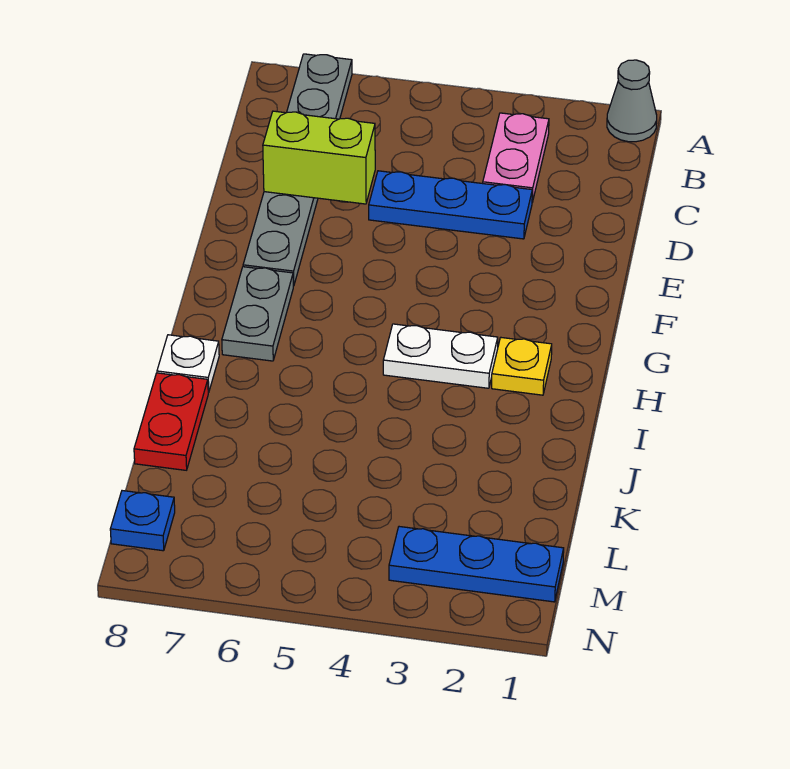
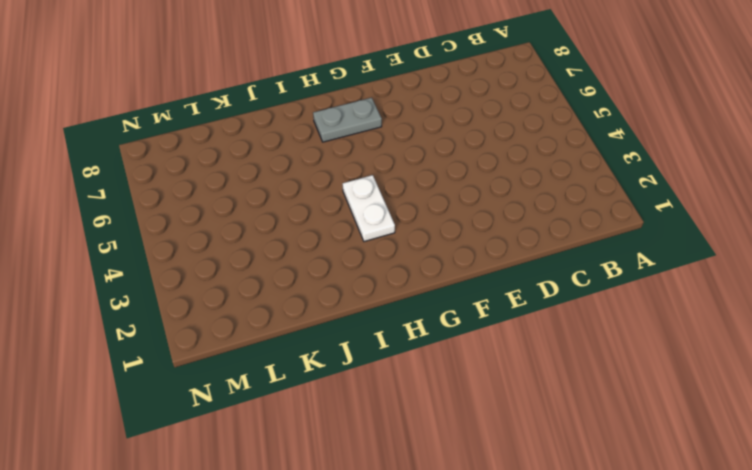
none -> grey cone A1 level 1
none -> grey plate A7:F7 level 1
none -> pink plate B3:C3 level 1

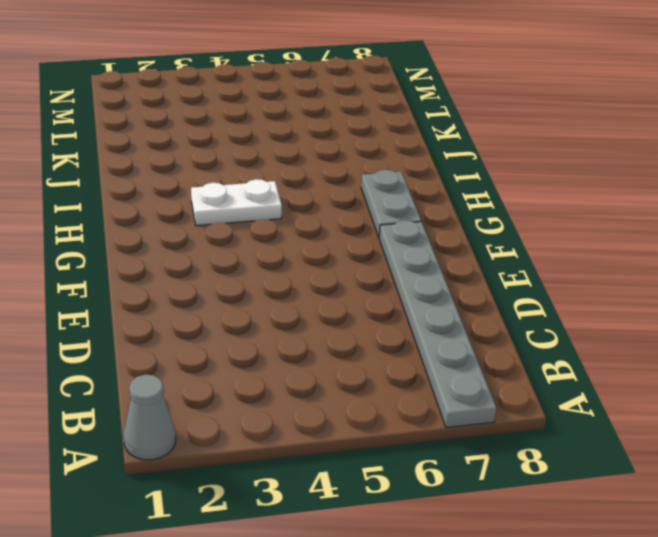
none -> pink plate B3:C3 level 1
none -> blue plate D3:D5 level 1
none -> yellow plate H2 level 1

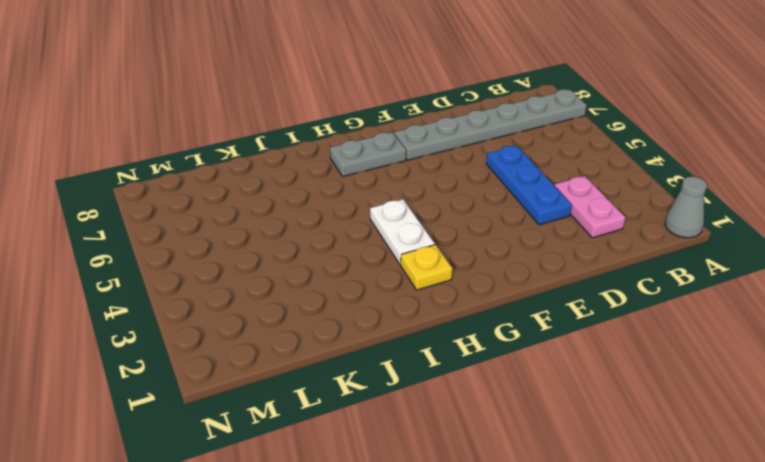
pink plate C2:C3 level 1 -> pink plate B3:C3 level 1
none -> white plate I8 level 1
none -> red plate J8:K8 level 1
none -> blue plate M1:M3 level 1

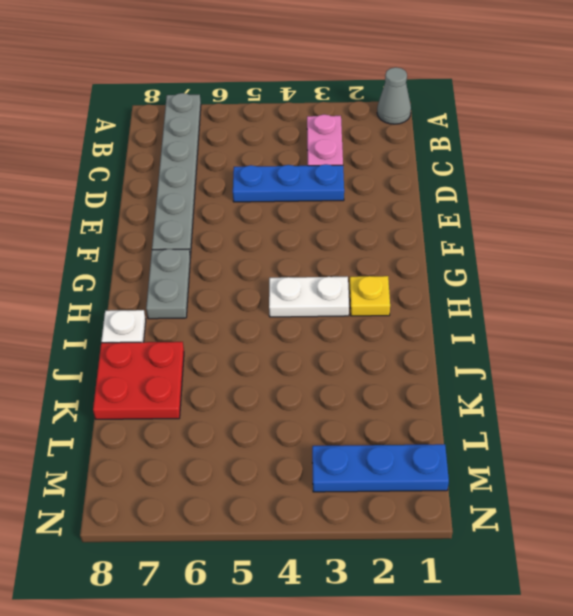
red plate J7:K8 level 1 -> red plate J8:K8 level 1
none -> blue plate M8 level 1
none -> lime brick D6:D7 level 2

